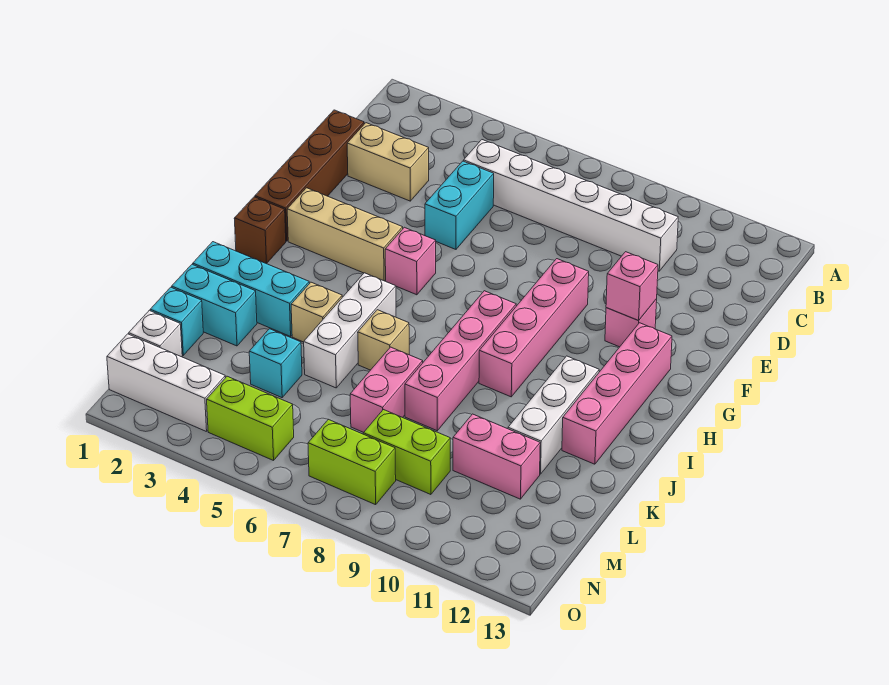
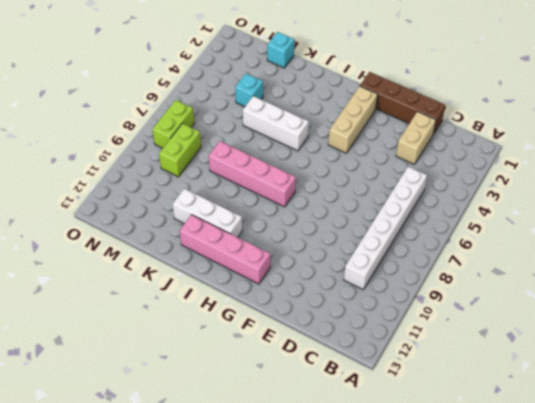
none -> cyan brick D5:E5 level 1
none -> pink brick F9:I9 level 1
none -> pink brick F11 level 1

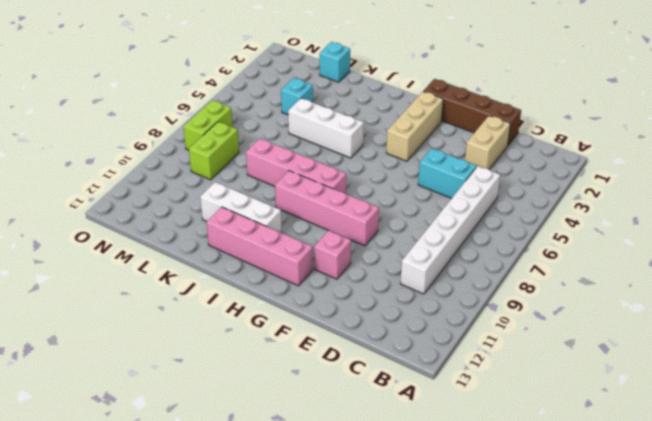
none -> pink brick G5 level 1
none -> brown brick H1 level 1
none -> cyan brick J1:J3 level 1

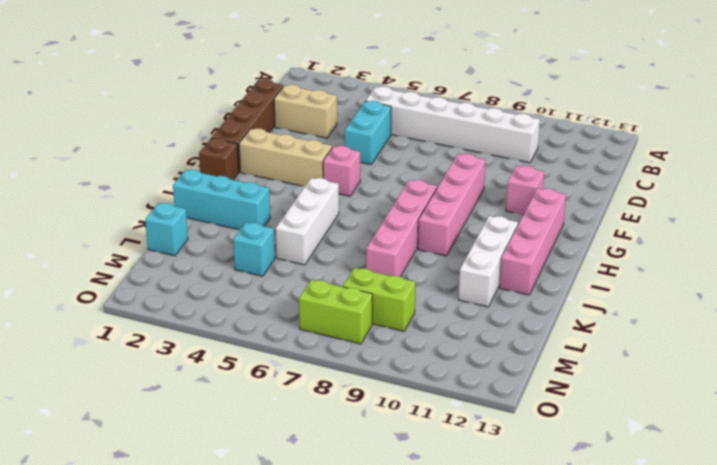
none -> tan brick J4 level 1
none -> tan brick J6 level 1
none -> cyan brick K1:K2 level 1

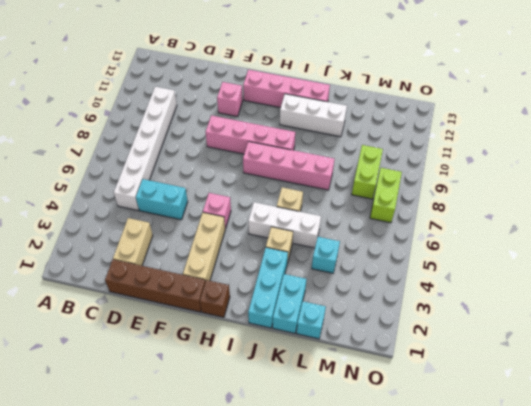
none -> pink brick K7:L7 level 1
none -> pink brick L10:L11 level 1
none -> white brick M1 level 1

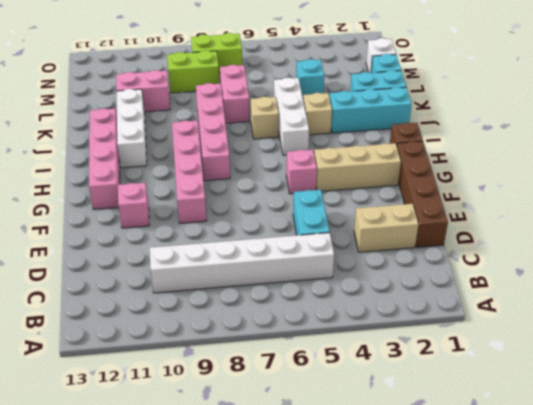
none -> white brick N1:N3 level 1
none -> lime brick N4:N5 level 1
none -> pink brick F11 level 2

